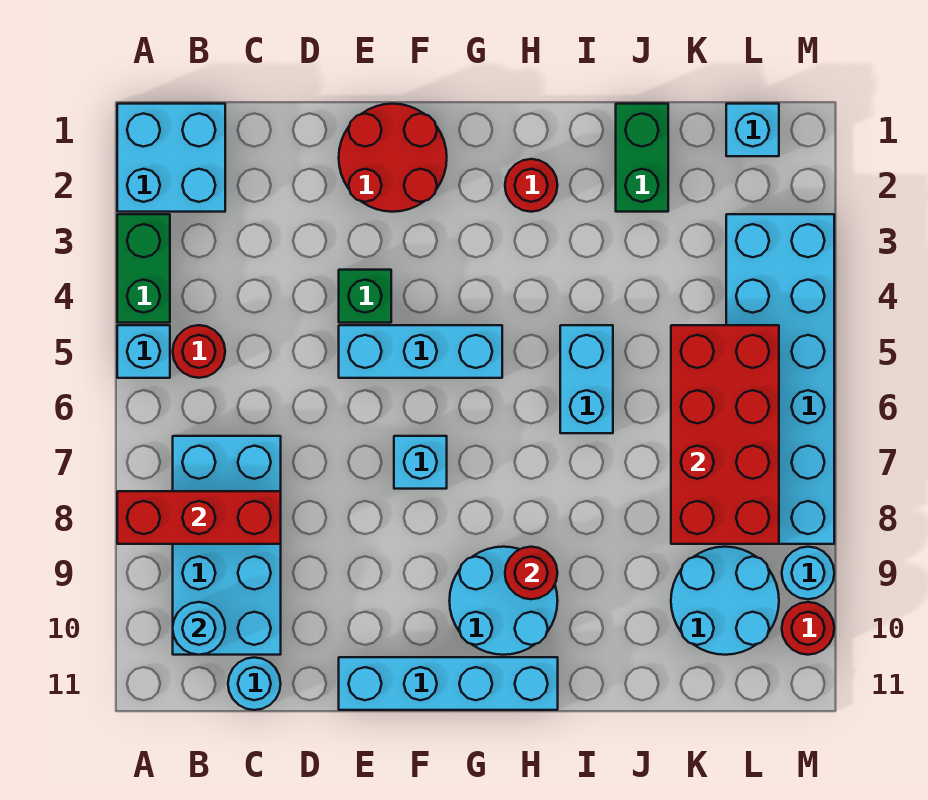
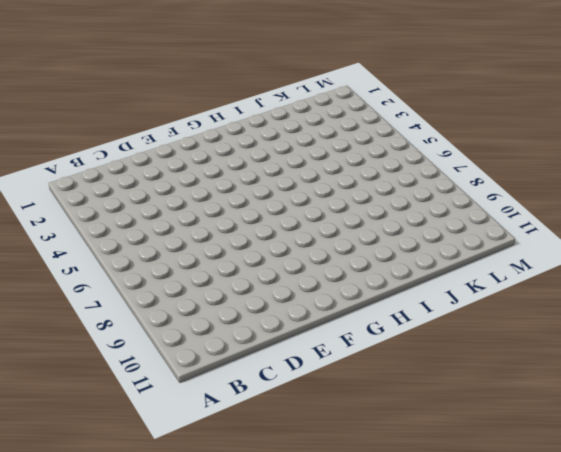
none -> cyan brick A1:B2 level 1
none -> green brick A3:A4 level 1
none -> cyan brick A5 level 1

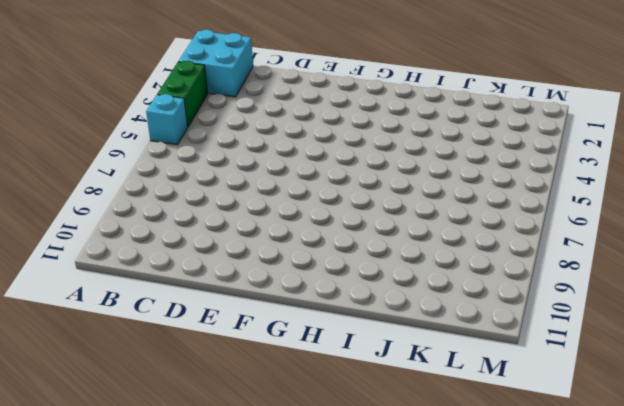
none -> red round brick B5 level 1
none -> cyan brick B7:C10 level 1
none -> cyan round brick C11 level 1

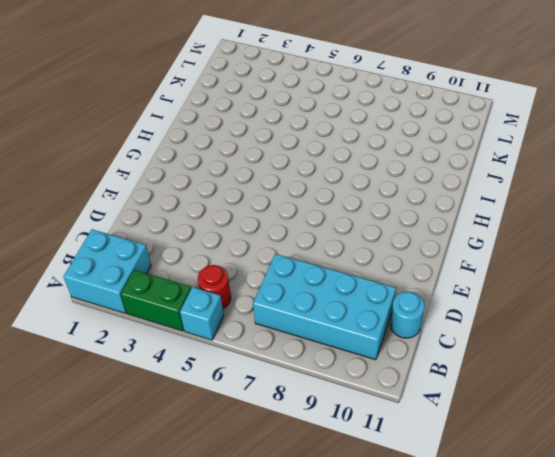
none -> red round brick E1:F2 level 1
none -> green brick E4 level 1
none -> cyan brick E5:G5 level 1

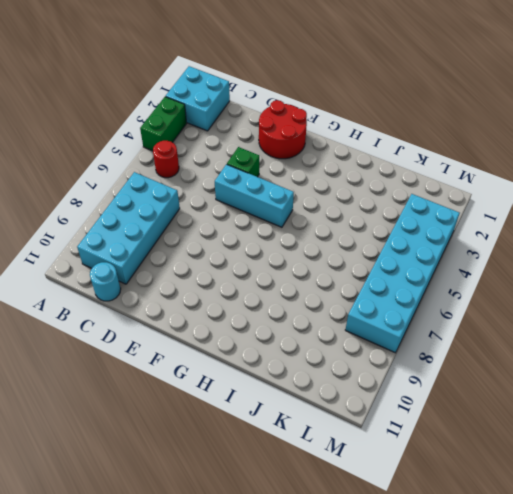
none -> cyan brick A5 level 1
none -> cyan brick E11:H11 level 1
none -> cyan brick F7 level 1

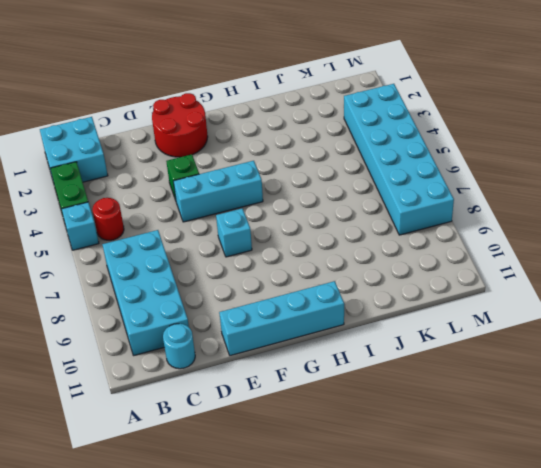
none -> cyan round brick G9:H10 level 1
none -> red round brick H2 level 1
none -> cyan brick I5:I6 level 1

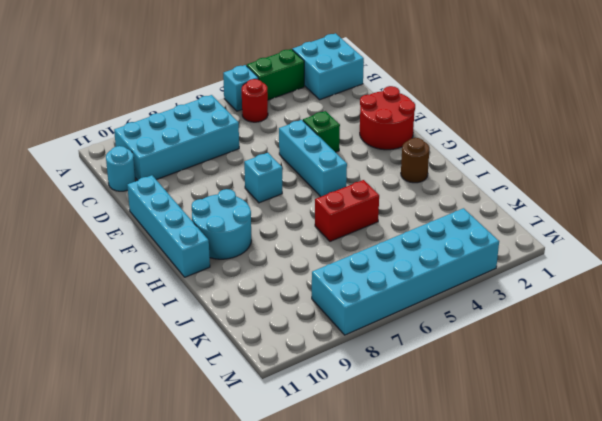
brown round brick H2 level 1 -> red round brick H2 level 1
red brick I5:I6 level 1 -> cyan brick I5:I6 level 1
none -> green brick J1:J2 level 1
none -> cyan round brick K9:L10 level 1
none -> cyan brick L1 level 1

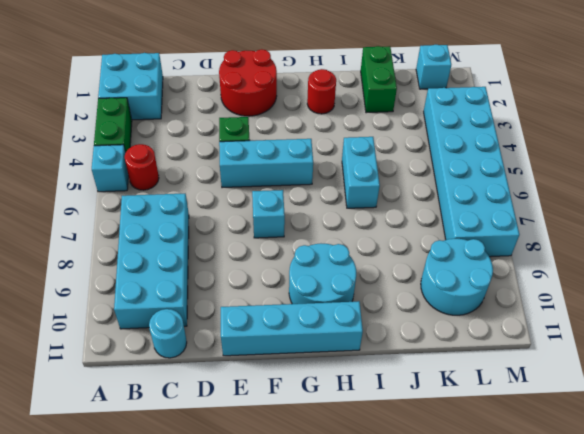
none -> cyan round brick M9 level 1
none -> red round brick M10 level 1
none -> red brick A8:C8 level 2

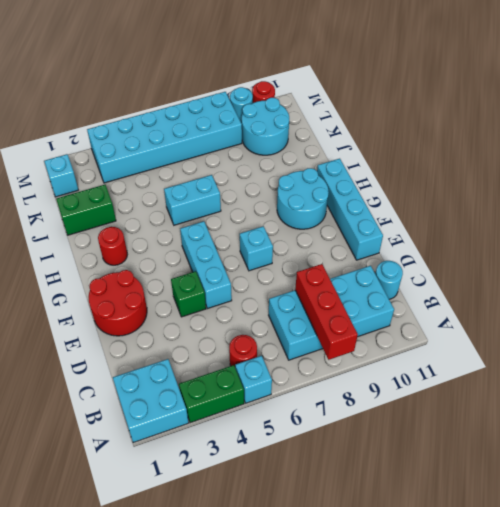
none -> cyan round brick B10 level 2
none -> red round brick H9 level 2
none -> red brick K5:L8 level 2

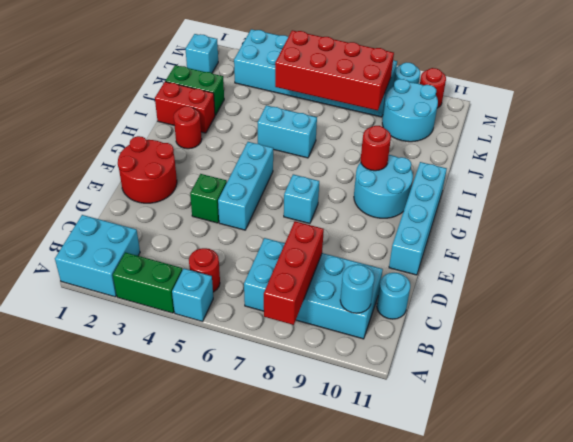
red brick I1:I2 level 1 -> none

